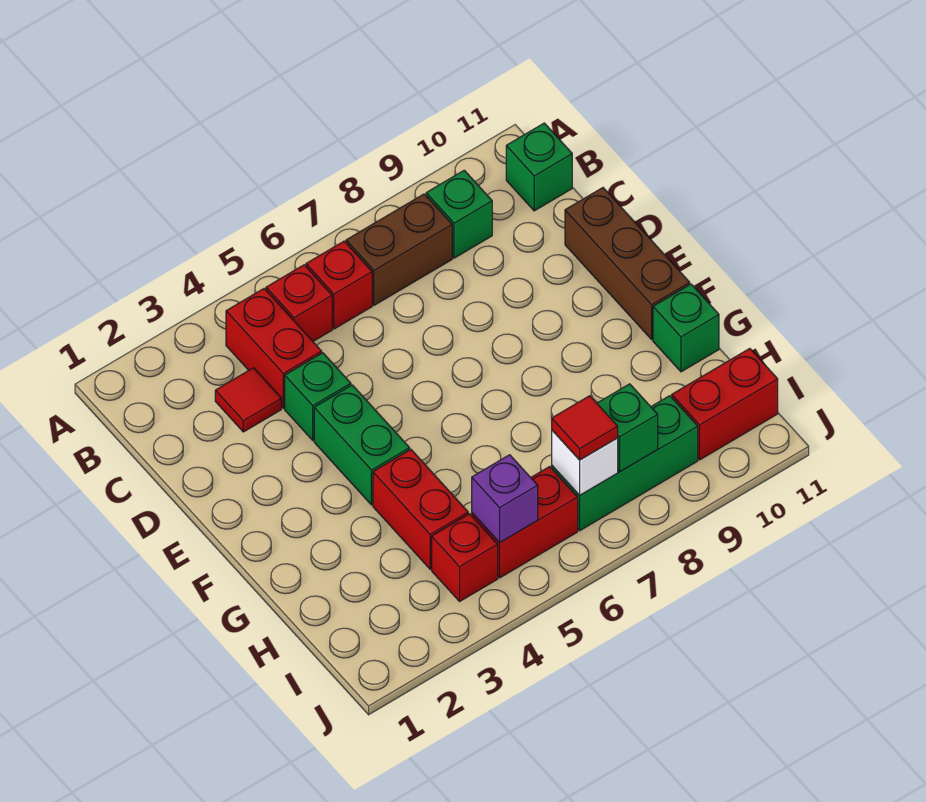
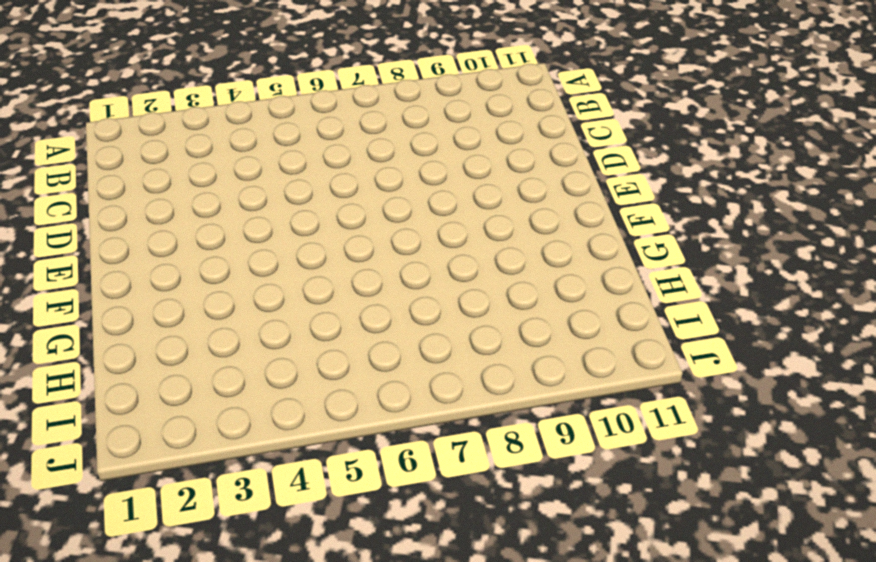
none -> red brick B4:C4 level 1
none -> red brick B5 level 1
none -> red brick B6 level 1

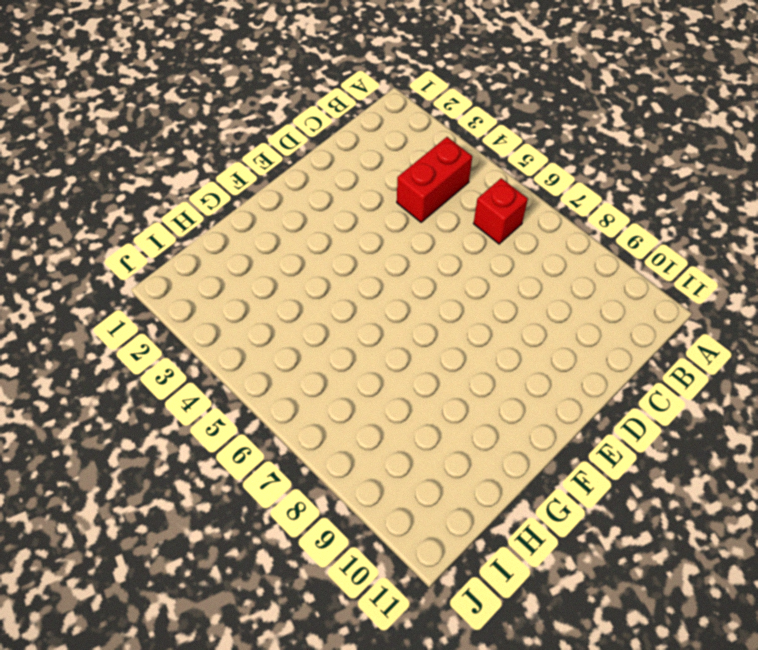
none -> red brick B5 level 1
none -> brown brick B7:B8 level 1
none -> green brick B9 level 1

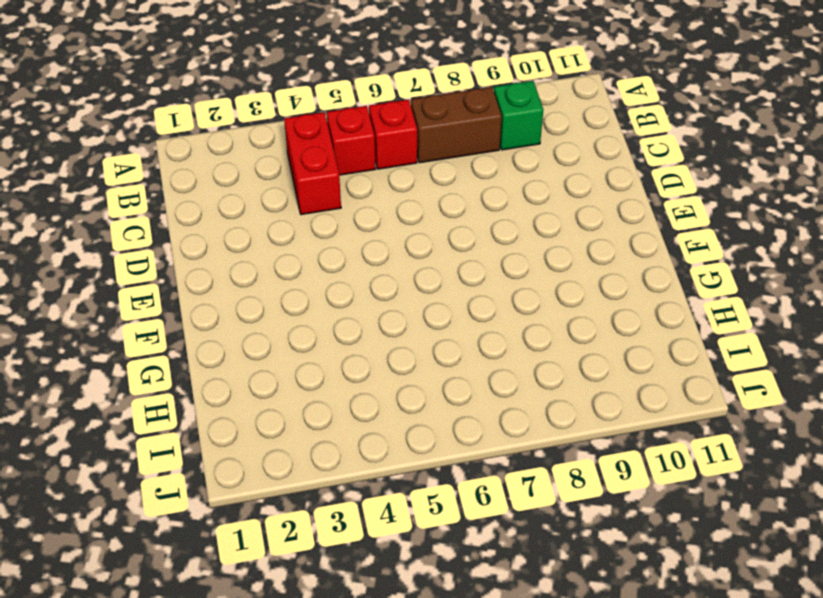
none -> green brick B11 level 1
none -> red tile C3 level 1
none -> green brick D4 level 1

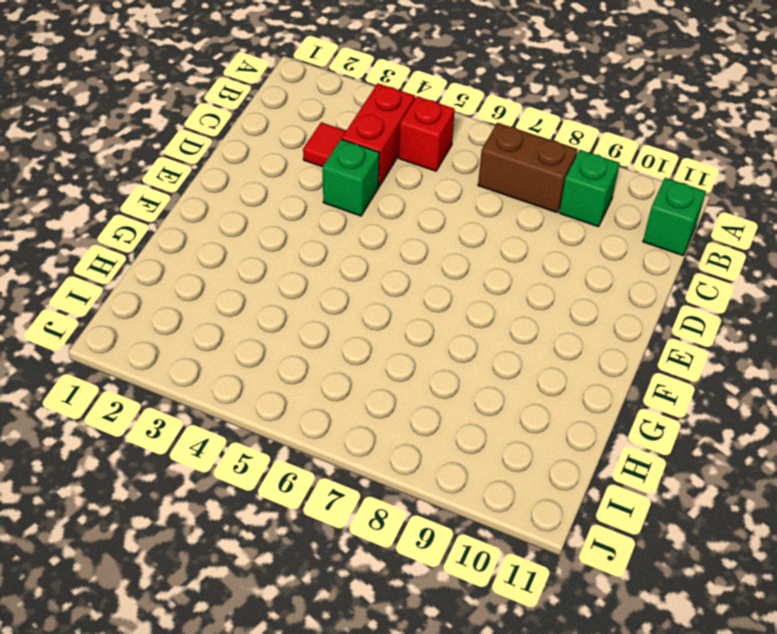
none -> red brick B6 level 1
none -> brown brick D11:F11 level 1
none -> green brick E4:F4 level 1

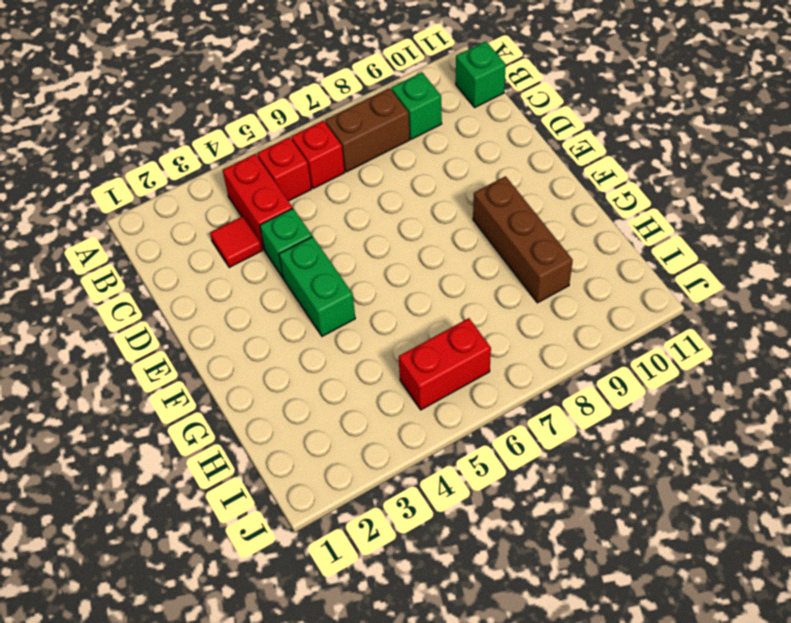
brown brick F9:H9 level 1 -> brown brick D11:F11 level 1
none -> red brick G4:H4 level 1
none -> green brick G11 level 1
none -> red brick I4 level 1

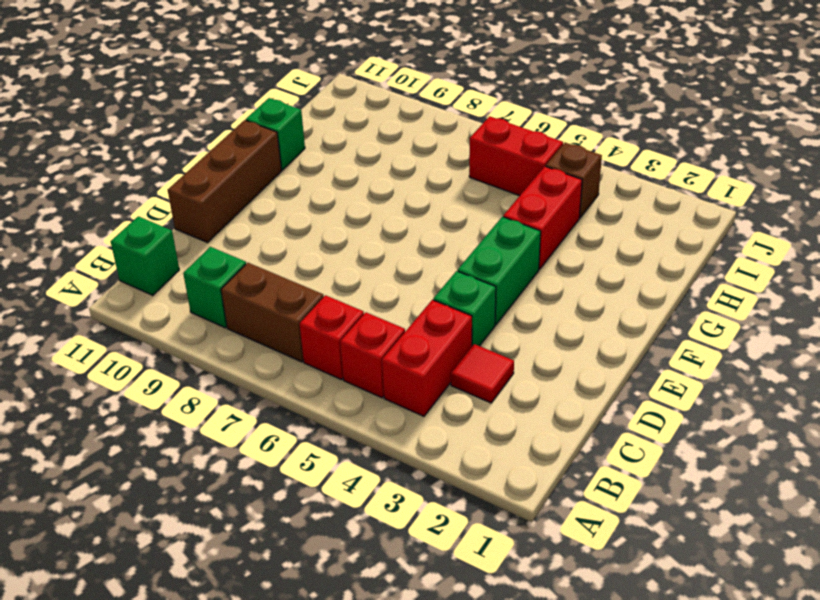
brown brick I4 level 1 -> red brick I4 level 1
none -> green brick I7:I9 level 1
none -> red brick I10:I11 level 1
none -> purple brick I5 level 2

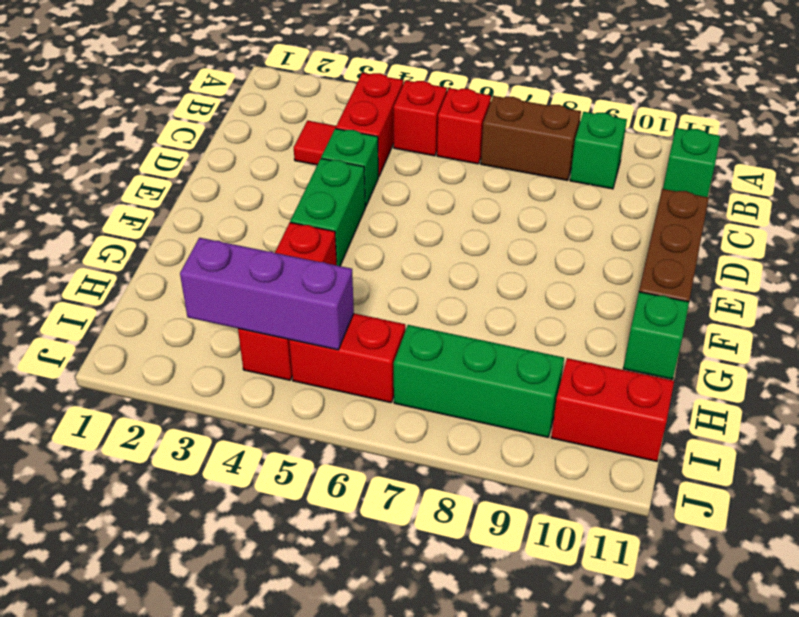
purple brick I3:I5 level 2 -> purple brick I5 level 2
none -> white brick I7 level 2
none -> green brick I8 level 2
none -> red tile I7 level 3

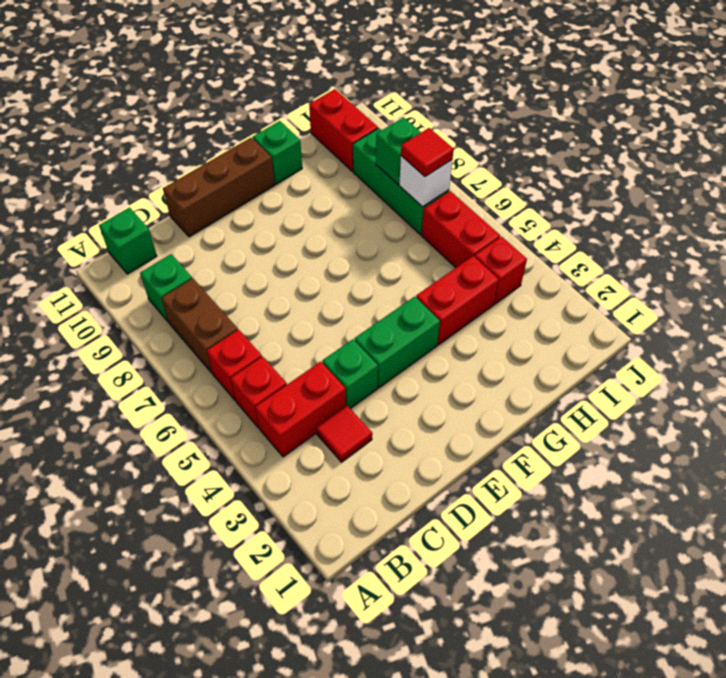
none -> purple brick I5 level 2

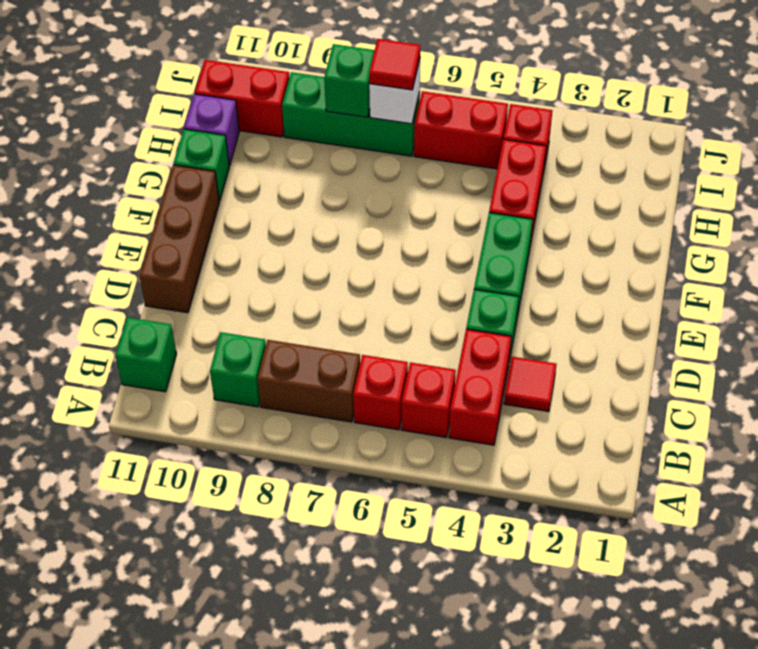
purple brick H11 level 1 -> purple brick I5 level 2

